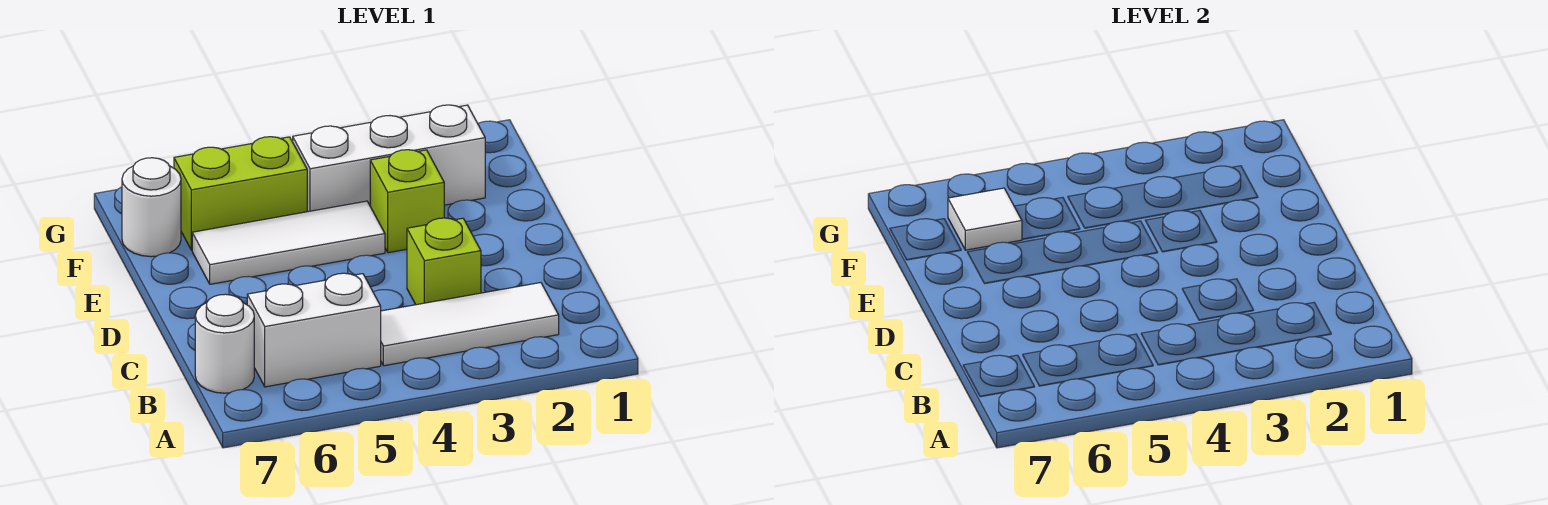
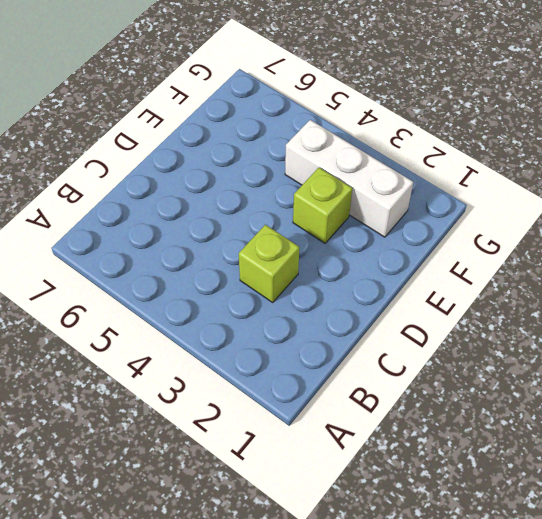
none -> white tile B2:B4 level 1
none -> white brick B5:B6 level 1

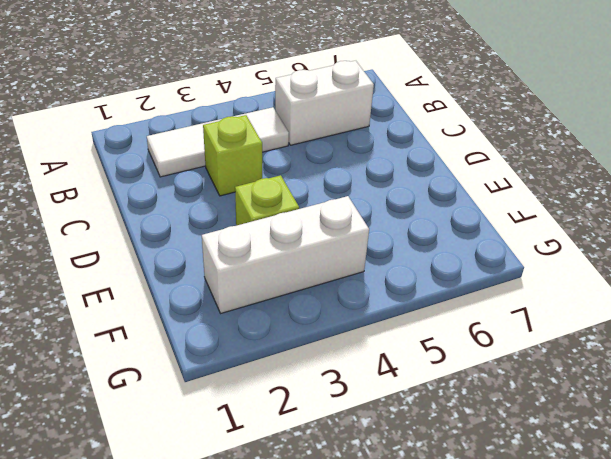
none -> white round brick B7 level 1
none -> white tile E4:E6 level 1

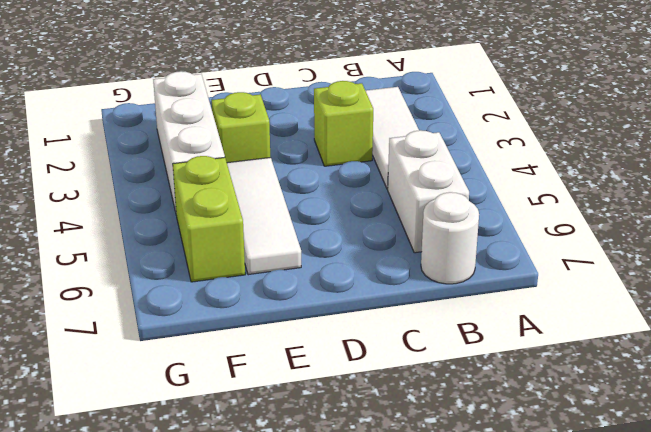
none -> white round brick F7 level 1
none -> white tile F6 level 2

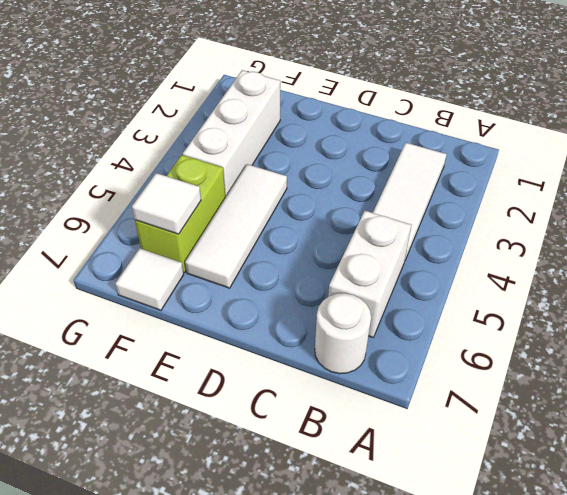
white tile F7 level 1 -> white round brick F7 level 1
none -> lime brick C3 level 1
none -> lime brick E3 level 1

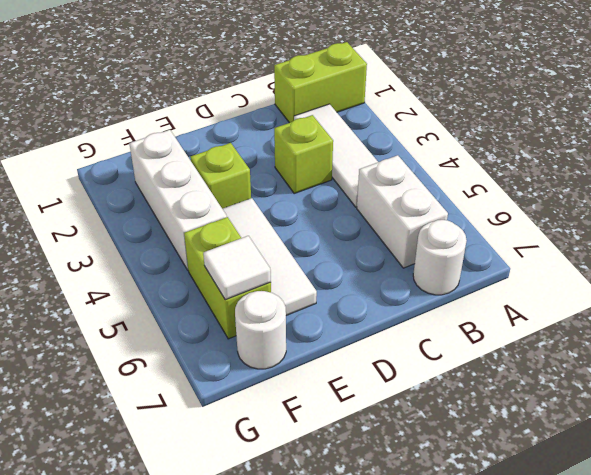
lime brick A1:B1 level 1 -> none

